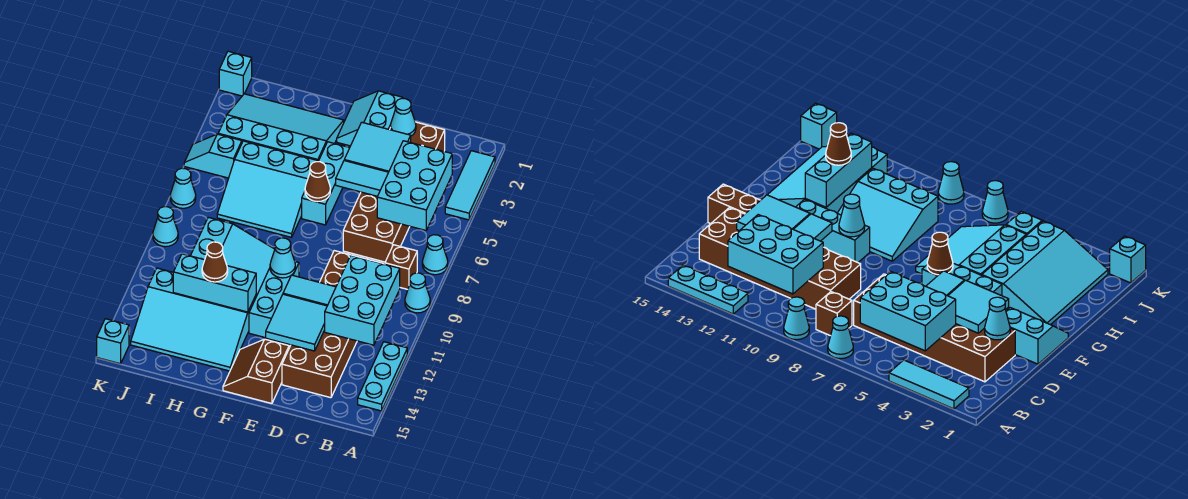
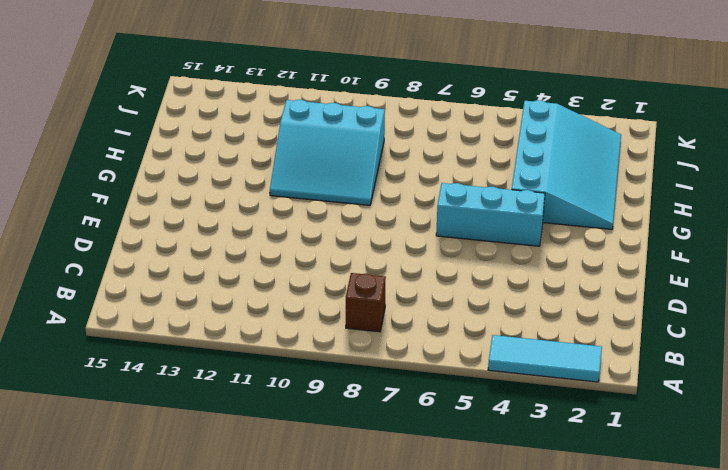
none -> cyan cone A7 level 1
none -> cyan cone A9 level 1
none -> cyan plate A12:A14 level 1
none -> brown brick C2:D7 level 1

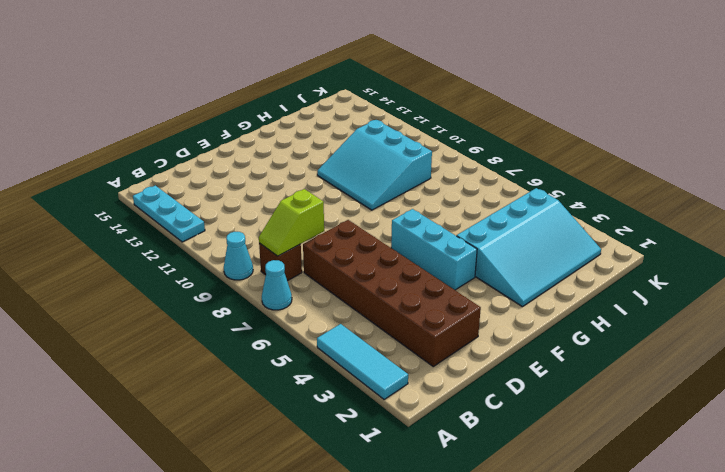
lime slope B8:C8 level 2 top C -> none
none -> brown brick C9:D14 level 1
none -> cyan slope E1:F2 level 1 top E
none -> brown slope E14:F15 level 1 top E
none -> cyan brick F10:F12 level 1

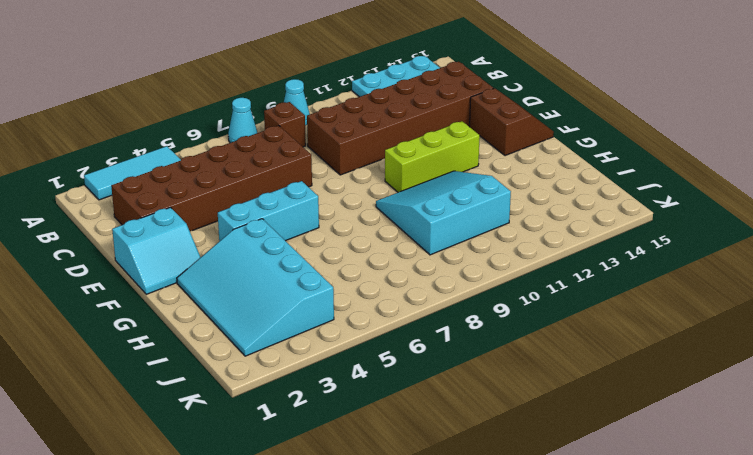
brown slope E14:F15 level 1 top 14 -> brown slope E14:F15 level 1 top E
lime brick F10:F12 level 1 -> cyan brick F10:F12 level 1
none -> cyan slope G5:I7 level 1 top 5
none -> cyan slope G12:J14 level 1 top 12
none -> cyan slope J5:K5 level 1 top J
none -> cyan brick K1 level 1

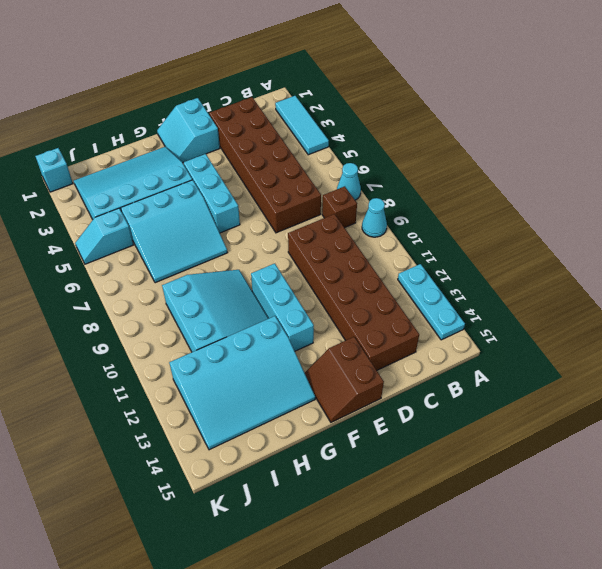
none -> cyan cone K7 level 1
none -> cyan cone K9 level 1
none -> cyan brick K15 level 1
none -> cyan brick B4:C6 level 2

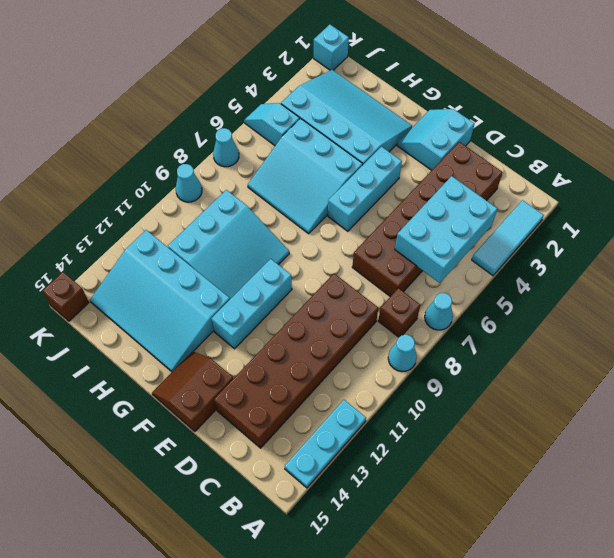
brown brick K15 level 1 -> cyan brick K15 level 1
none -> cyan brick B10:C12 level 2
none -> cyan cone D2 level 2
none -> cyan tile D3:E4 level 2
none -> cyan tile D5:E5 level 2

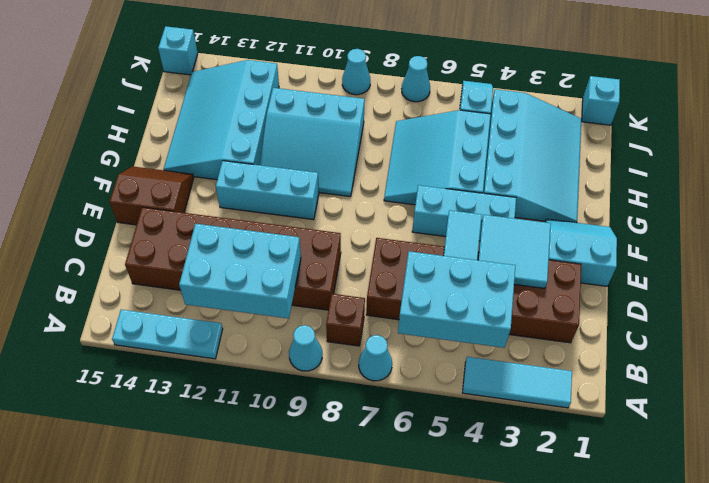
none -> cyan cone D2 level 2
none -> cyan tile D11:E11 level 2
none -> cyan tile D12:E13 level 2
none -> brown cone F6 level 2

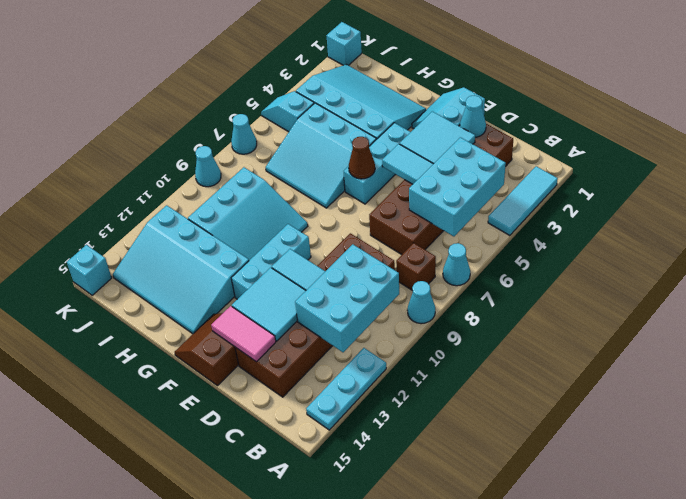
pink tile D14:E14 level 2 -> none
none -> cyan cone F10 level 2
none -> cyan brick G12:I12 level 2
none -> brown cone H12 level 3

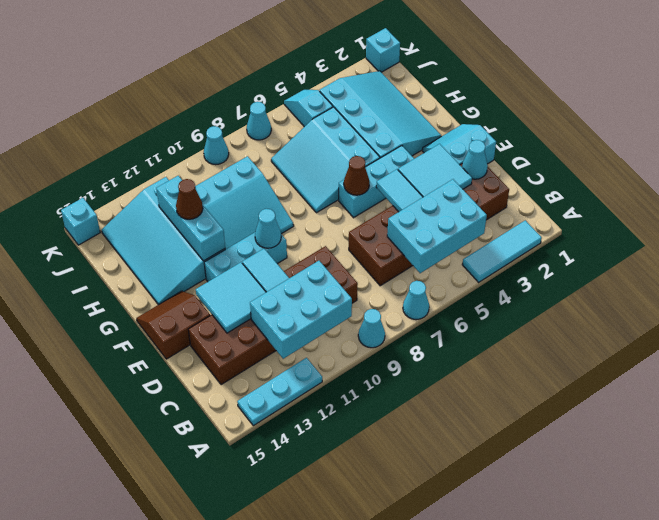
none -> brown brick B8 level 1

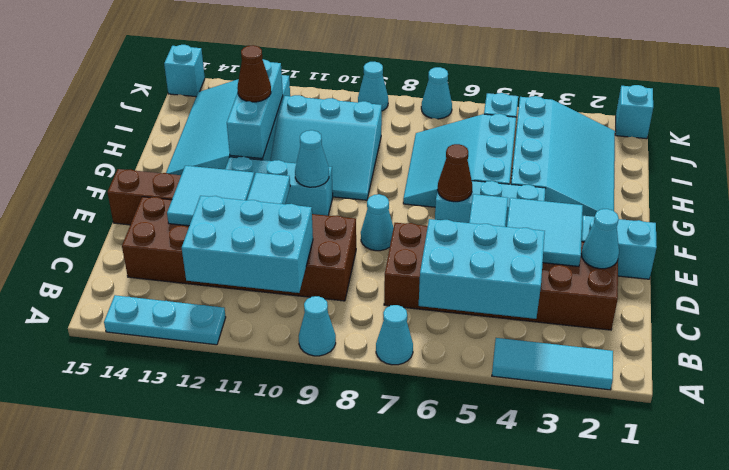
cyan cone E8 level 1 -> none
none -> brown brick B8 level 1

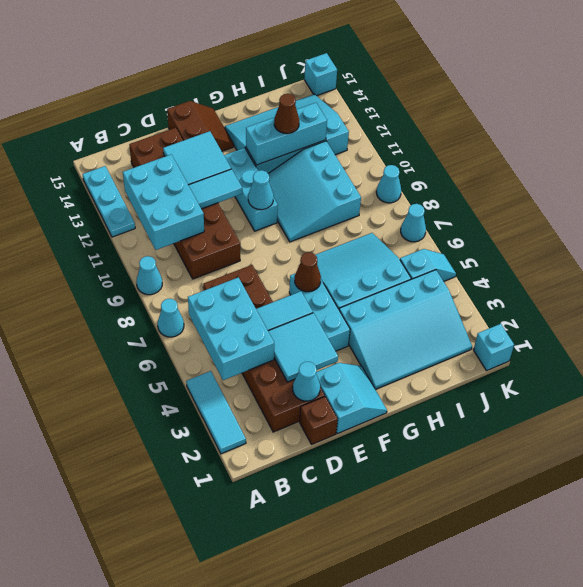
brown brick D1 level 1 -> brown brick B8 level 1

